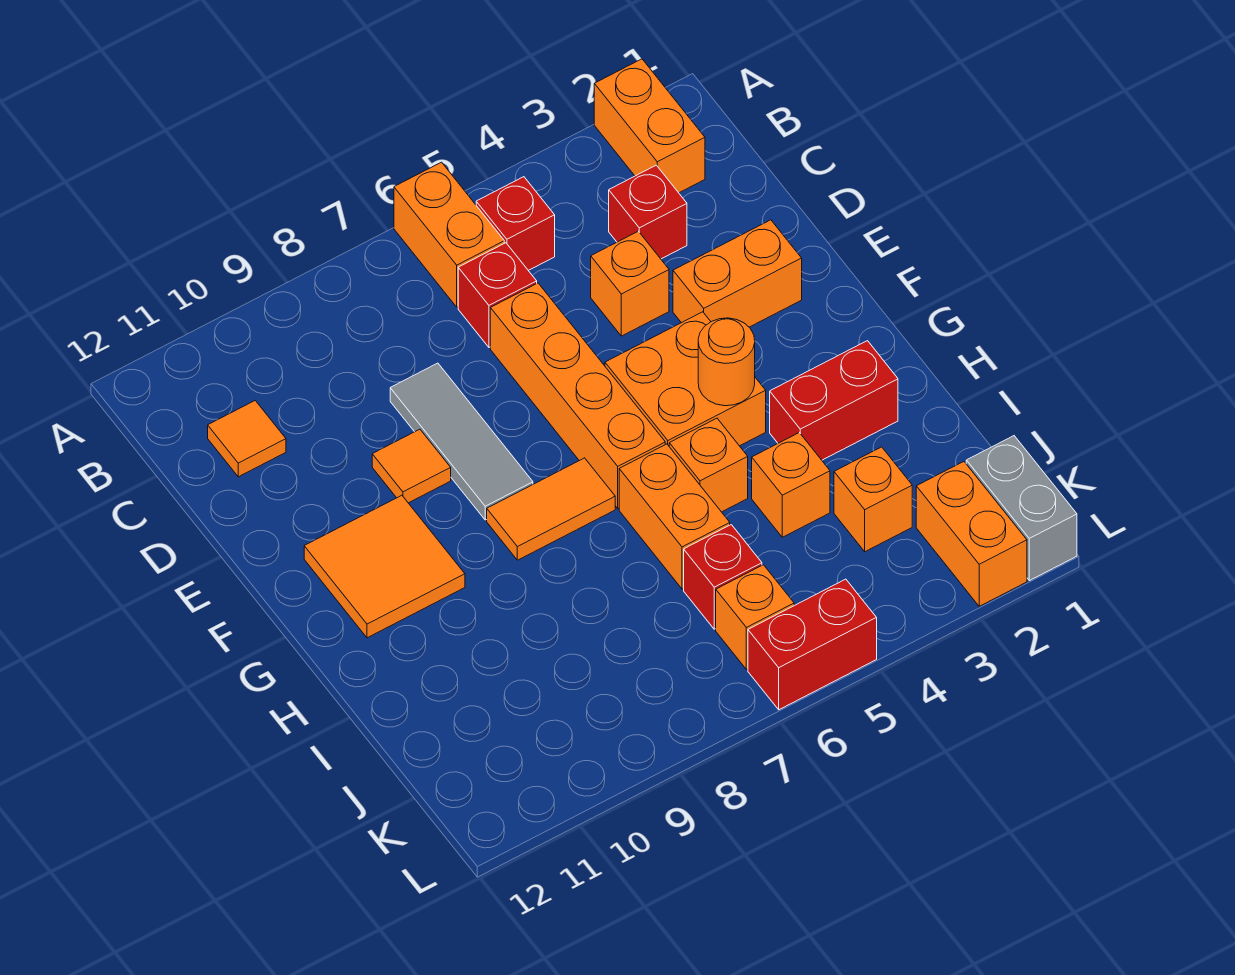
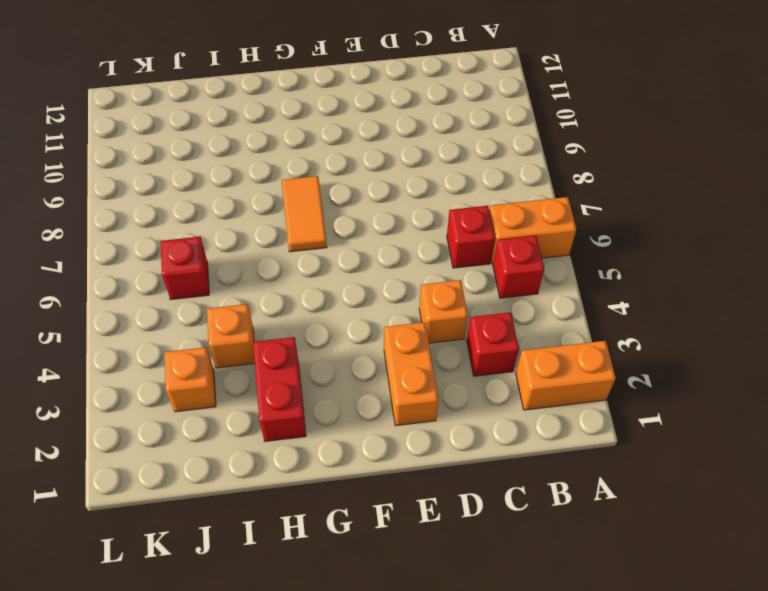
none -> orange tile C11 level 1
none -> orange brick D6:G6 level 1
none -> grey tile D8:F8 level 1

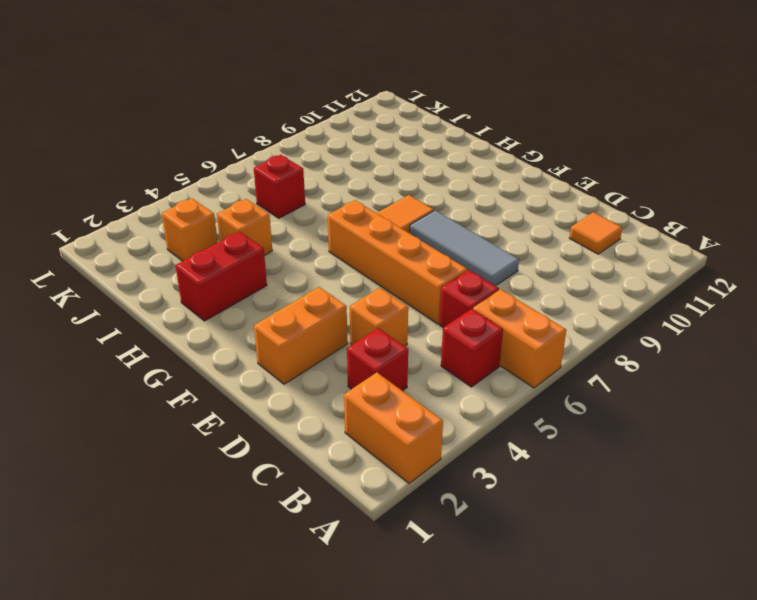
none -> orange tile E9 level 1
none -> orange brick F4:G5 level 1
none -> orange tile F10:G11 level 1

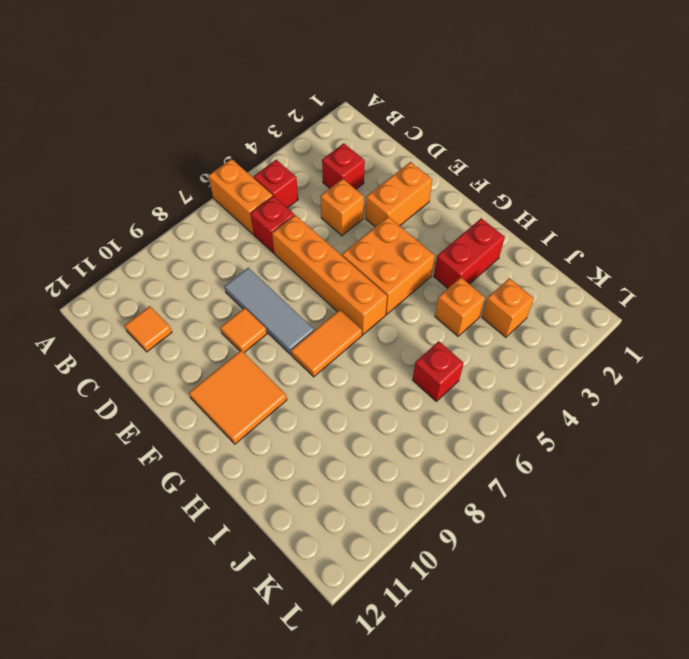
none -> orange brick A2:B2 level 1
none -> orange brick H5 level 1
none -> orange brick H6:I6 level 1

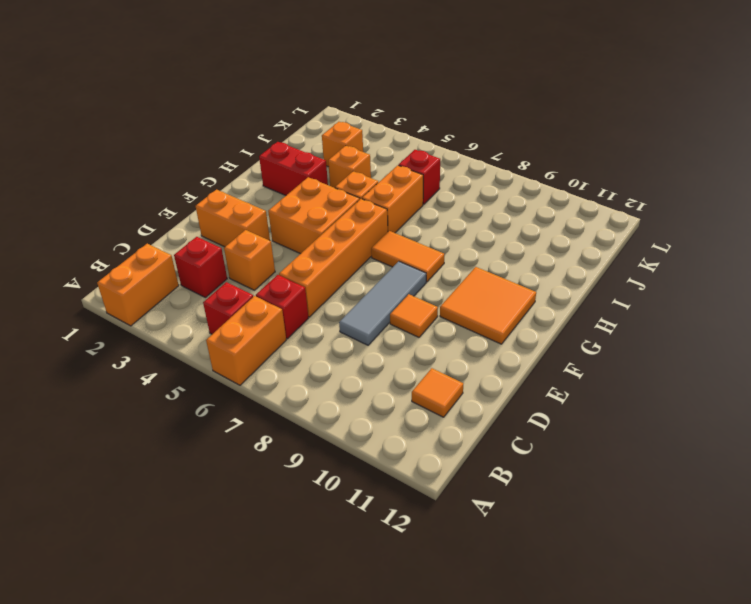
none -> grey brick K1:L1 level 1
none -> orange brick K2:L2 level 1
none -> orange brick K6 level 1

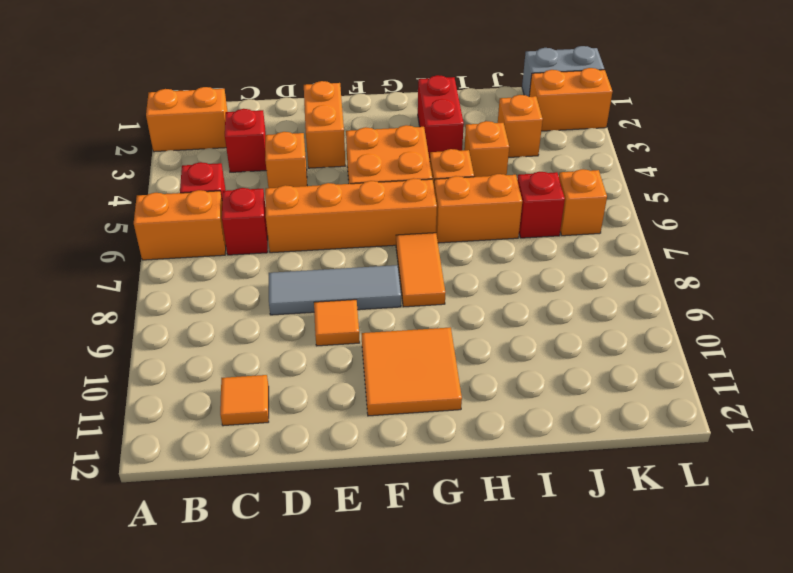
none -> red brick L5:L6 level 1
none -> orange round brick G4 level 2

